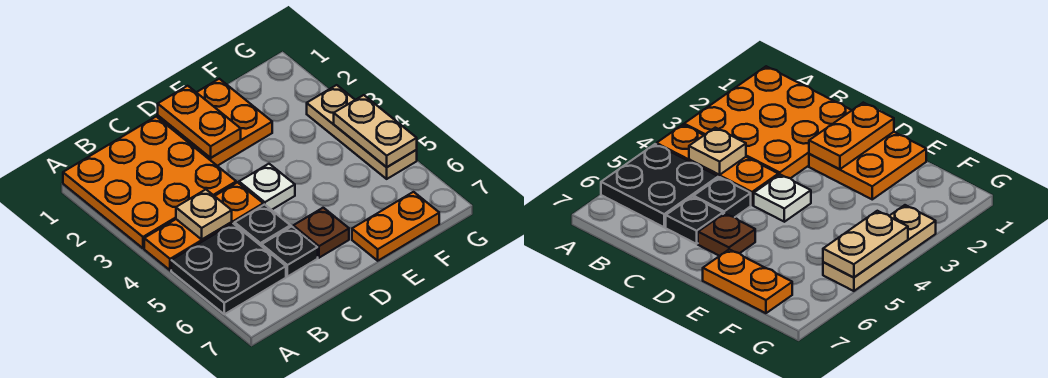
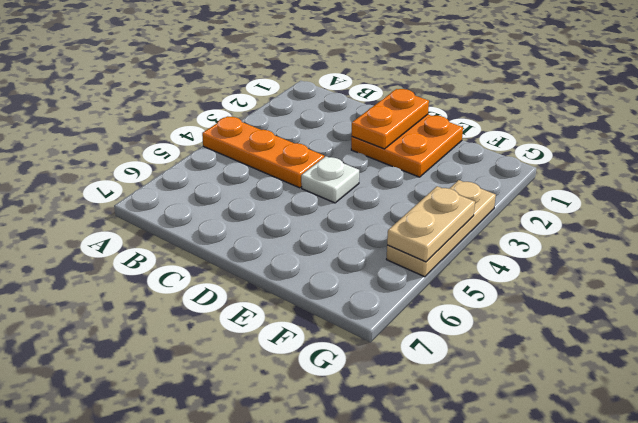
none -> orange plate A1:C3 level 1
none -> black plate A5:B6 level 1
none -> black plate C5 level 1

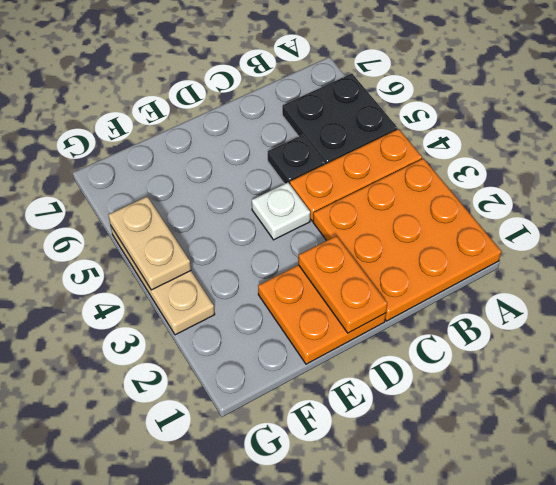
none -> black plate C6 level 1
none -> brown plate D6 level 1
none -> orange plate E7:F7 level 1

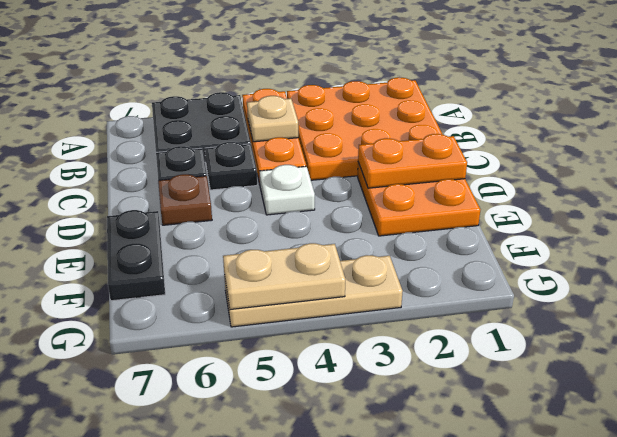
black plate E7:F7 level 1 -> orange plate E7:F7 level 1

